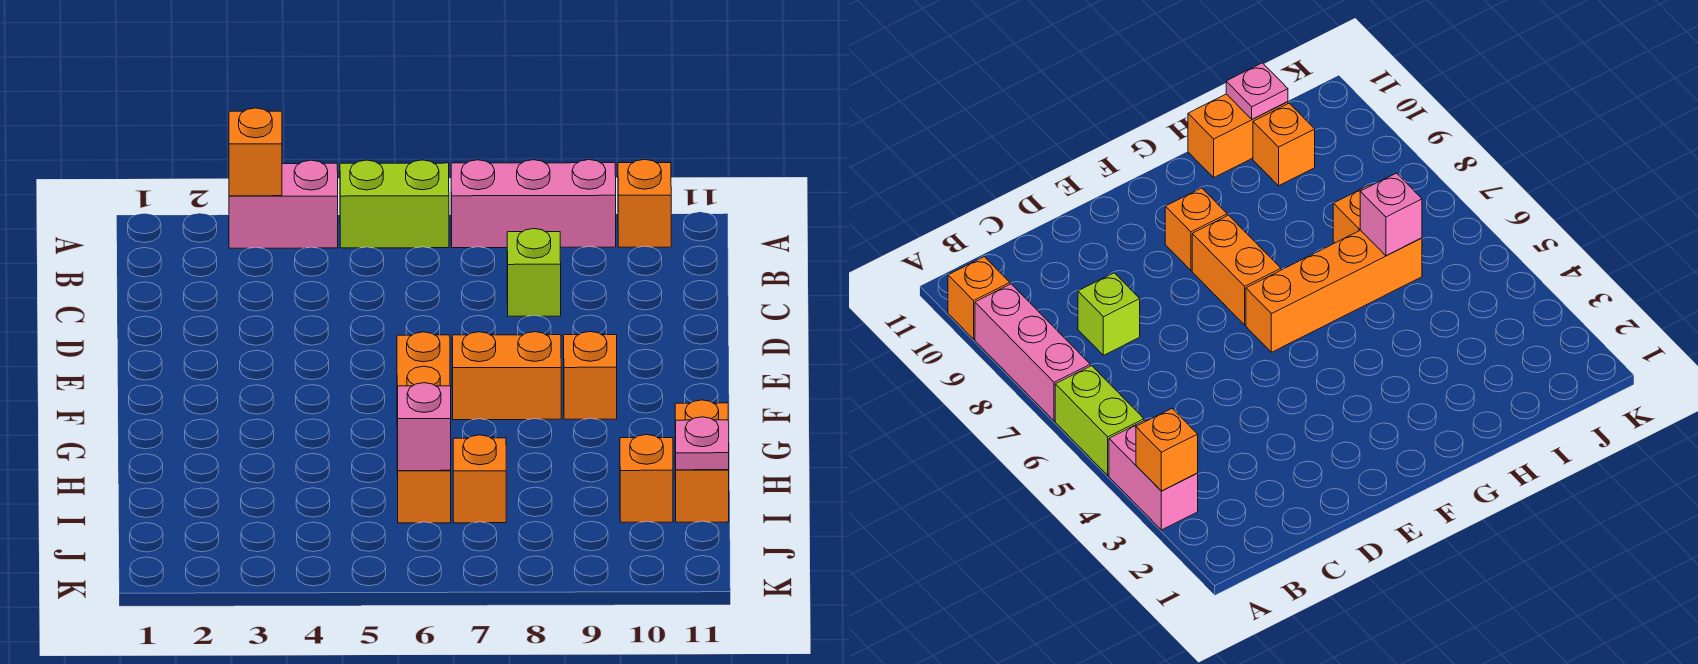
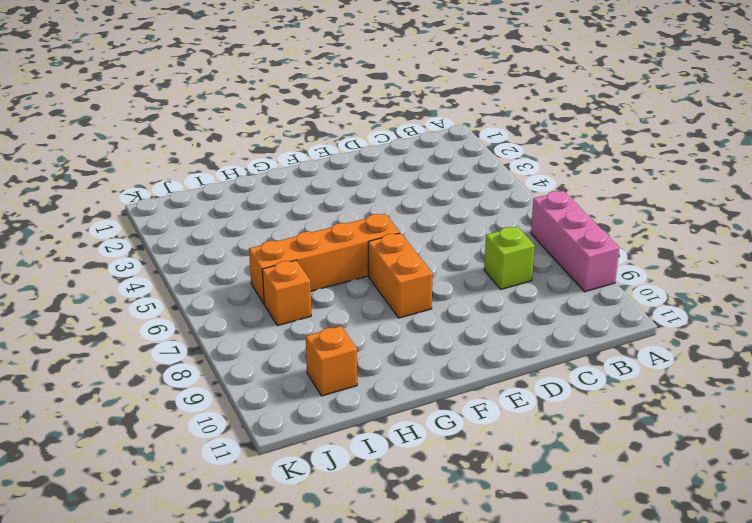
none -> pink brick A3:A4 level 1
none -> lime brick A5:A6 level 1
none -> orange brick A10 level 1

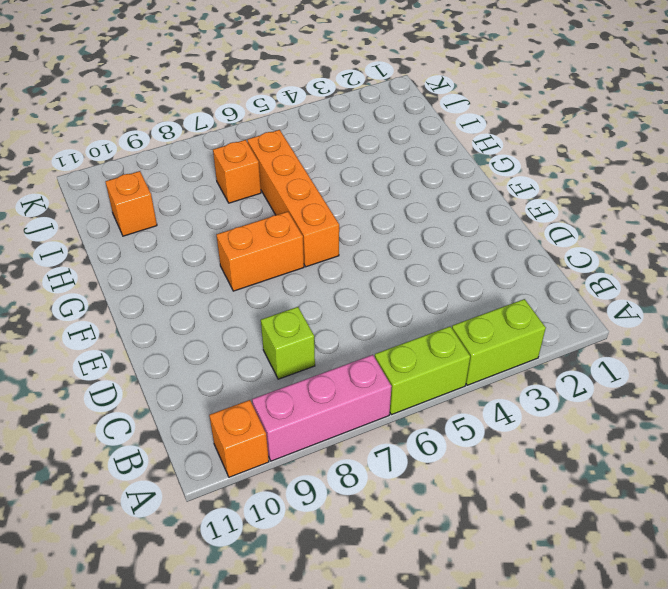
lime brick A3:A4 level 1 -> pink brick A3:A4 level 1
none -> orange brick F9 level 1
none -> orange brick H11:I11 level 1
none -> orange brick A3 level 2

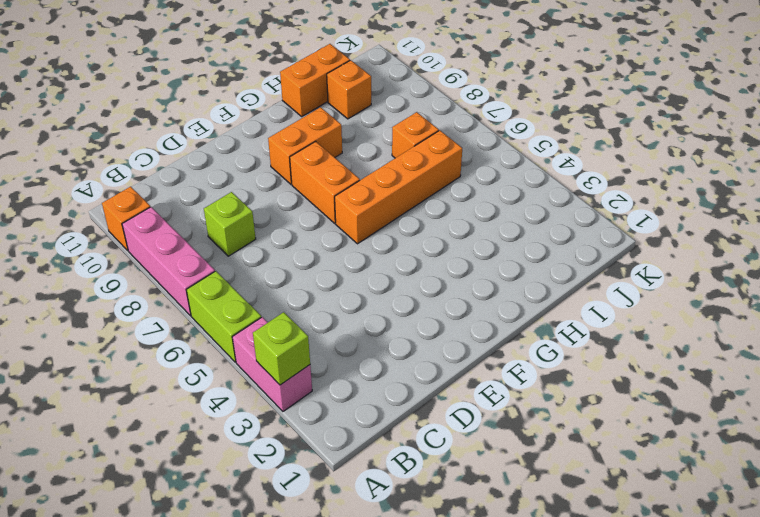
lime brick A3 level 2 -> orange brick A3 level 2
orange brick F9:G9 level 1 -> orange brick F9 level 1
none -> pink brick I6 level 2
none -> pink plate I11 level 2

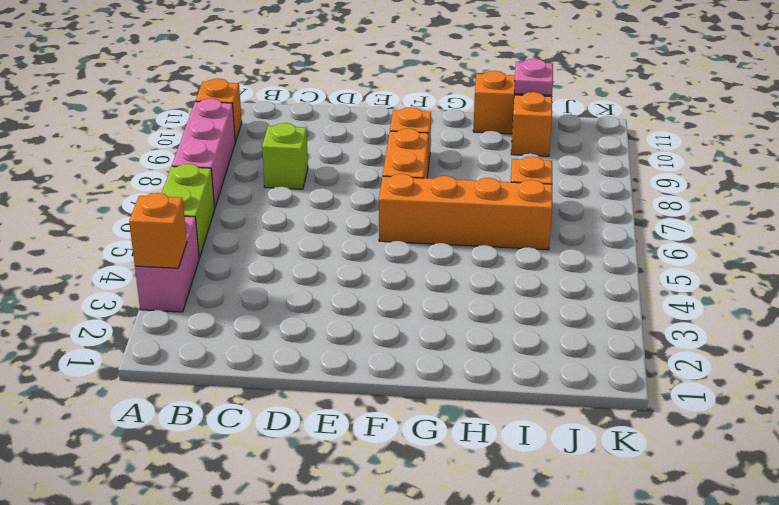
none -> pink brick I6 level 2

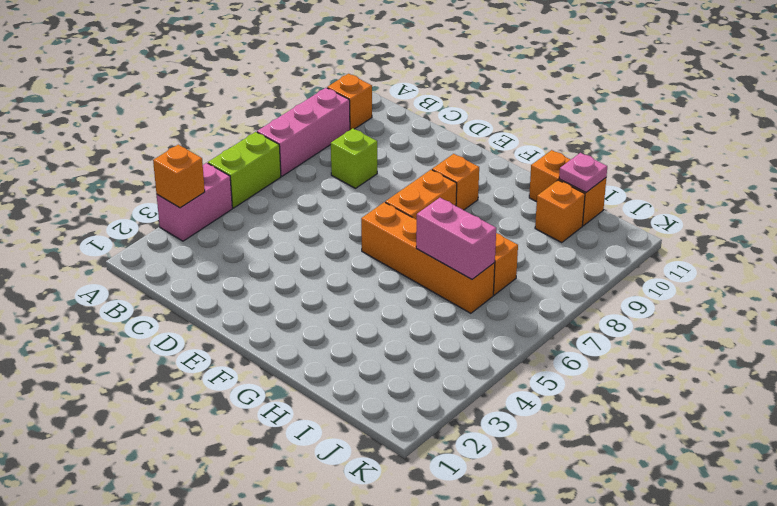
pink brick H6:I6 level 2 -> pink brick I6 level 2

